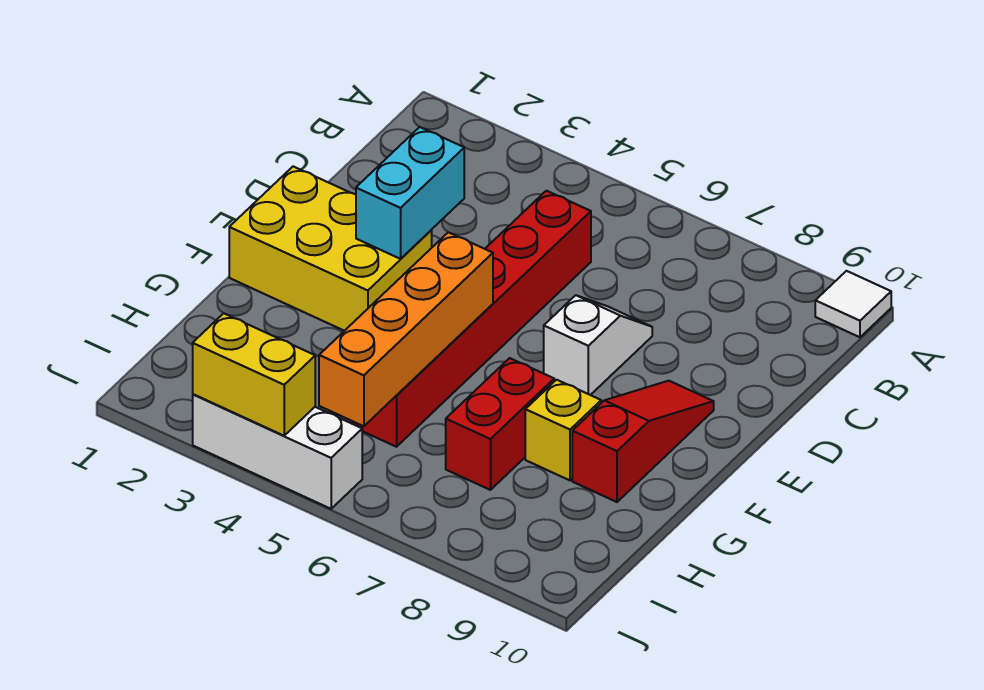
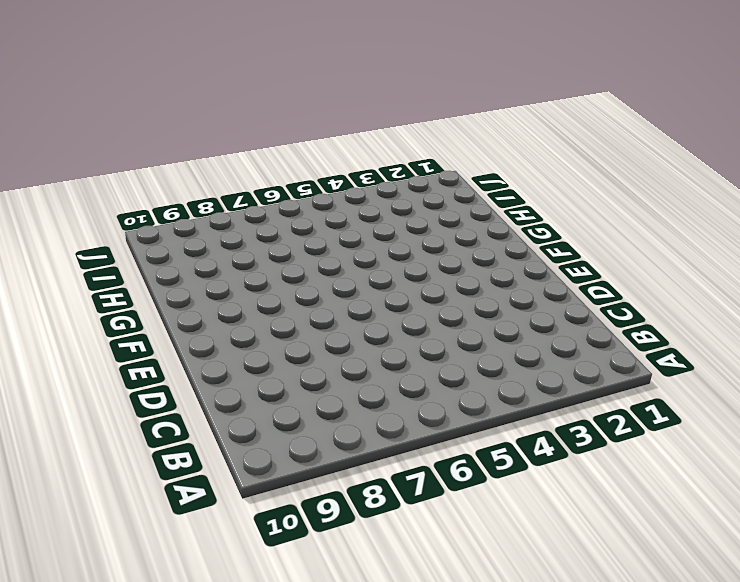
none -> white tile A10 level 1
none -> red brick C5:H5 level 1

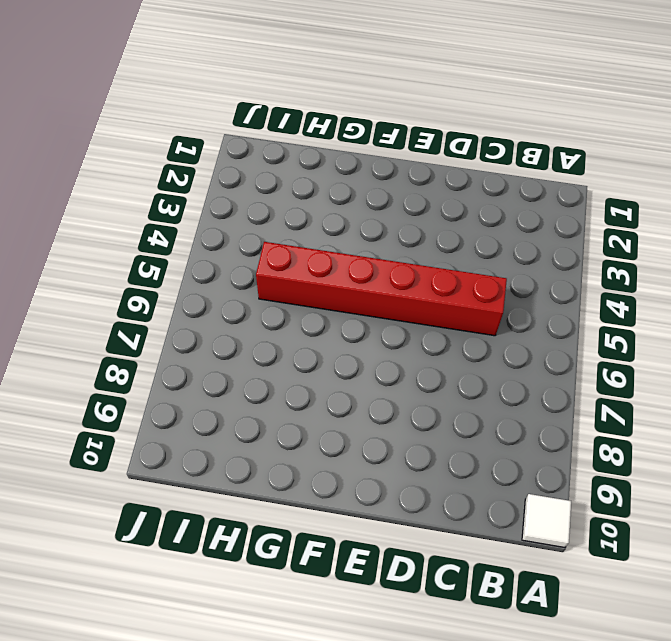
none -> white slope D7:E7 level 1 top E
none -> yellow brick E1:F3 level 1

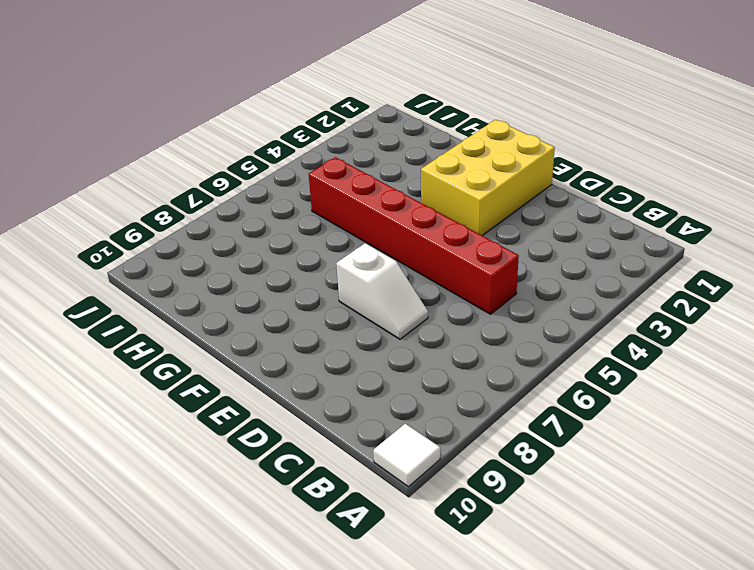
none -> red slope E9:G9 level 1 top G
none -> red brick G7:H7 level 1

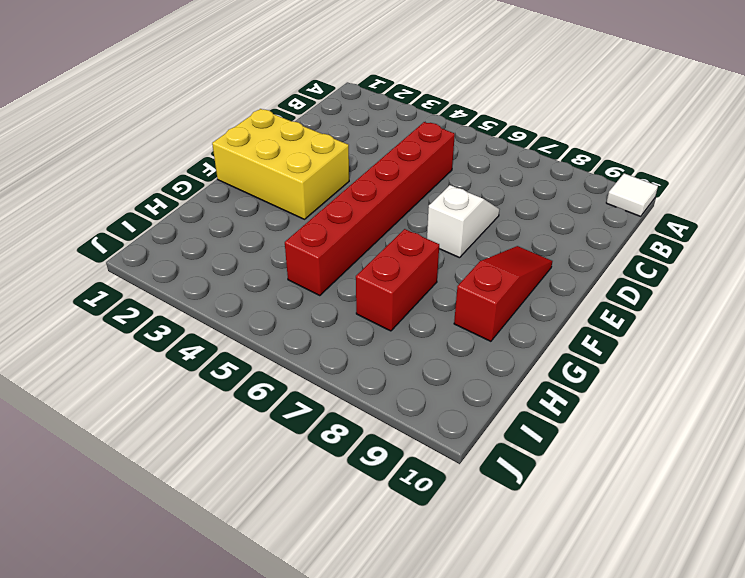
none -> yellow brick G8 level 1
none -> white brick J3:J5 level 1

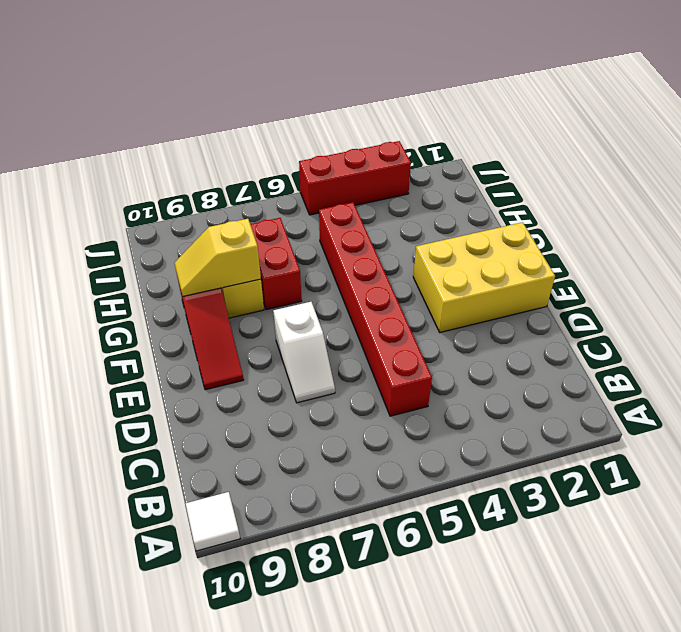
yellow slope G8:G9 level 2 top 8 -> none
red brick J3:J5 level 1 -> white brick J3:J5 level 1
none -> cyan brick D3:E3 level 2
none -> orange brick F5:I5 level 2

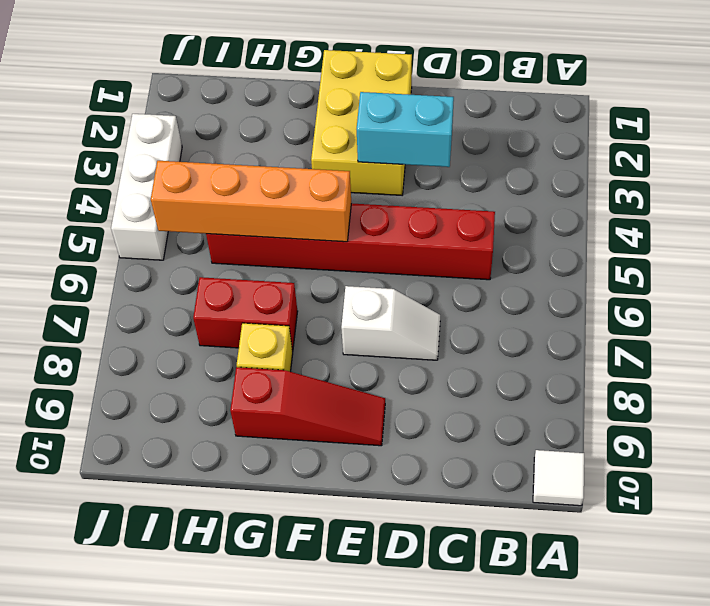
none -> yellow brick J3:J4 level 2

